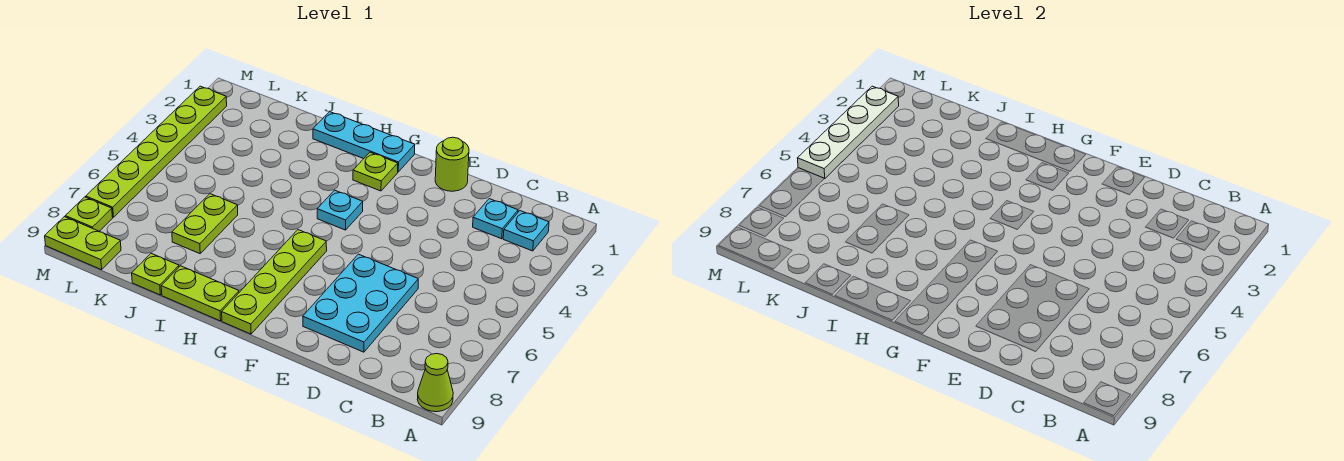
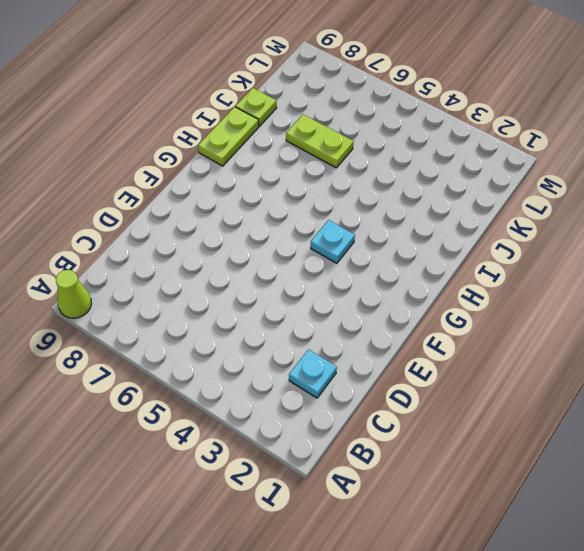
none -> cyan plate B2 level 1
none -> cyan plate D6:E8 level 1
none -> lime round brick E1 level 1

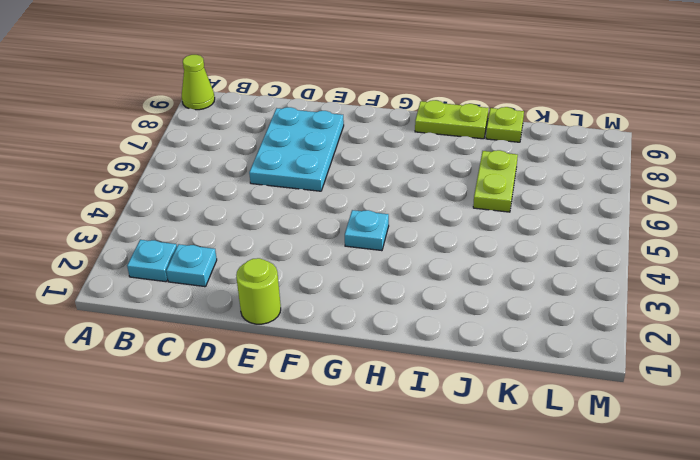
none -> cyan plate G1:I1 level 1
none -> lime plate G2 level 1
none -> lime plate G6:G9 level 1

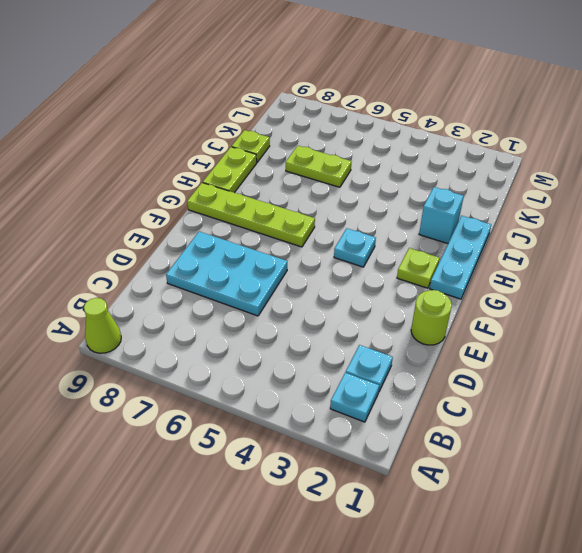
cyan brick I2 level 1 -> none
none -> lime plate L9:M9 level 1
none -> lime plate M2:M7 level 1
none -> lime plate M8 level 1

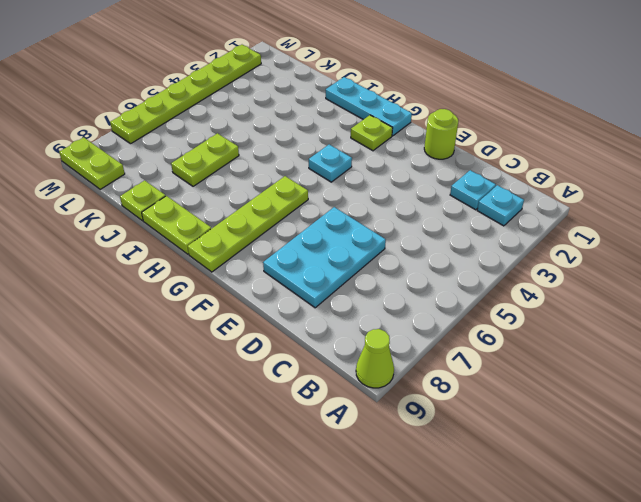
none -> lime plate M8 level 1
none -> white plate M2:M5 level 2

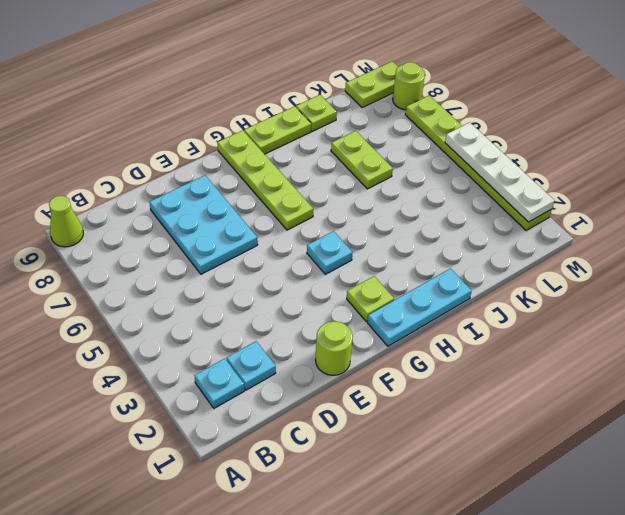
lime round brick M8 level 1 -> lime plate M8 level 1

